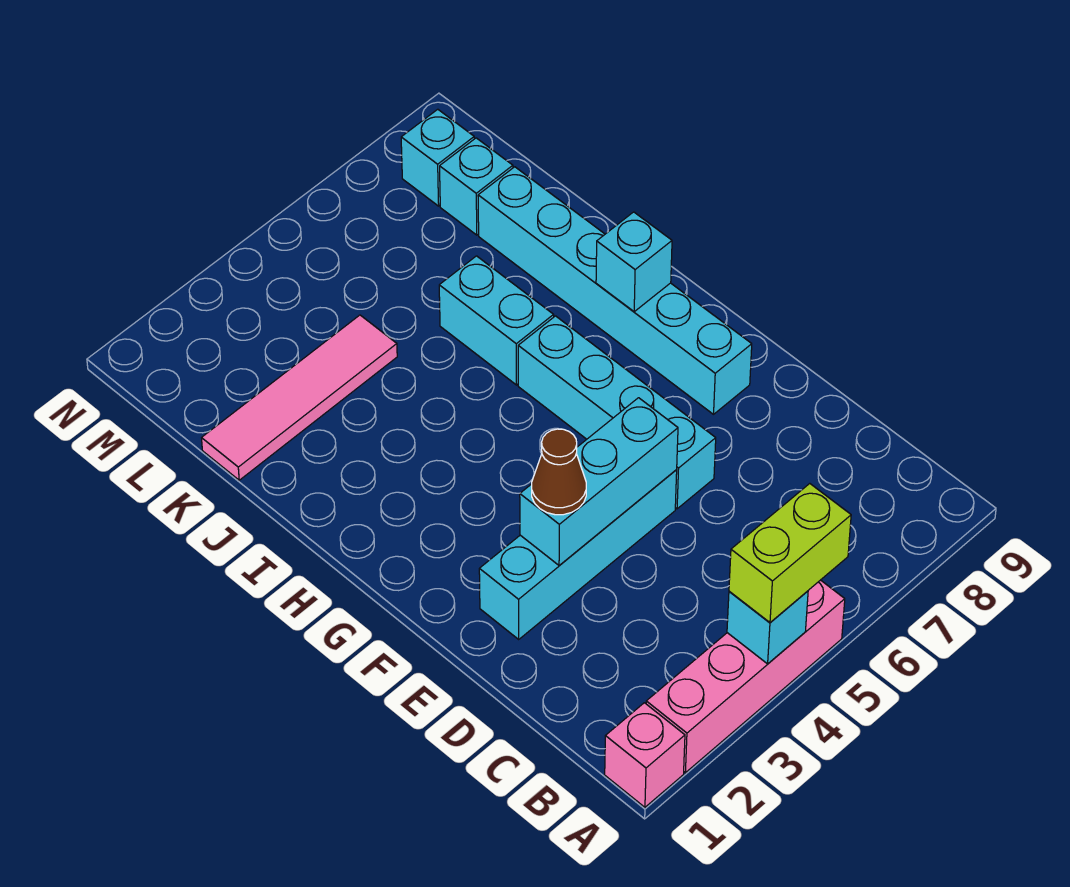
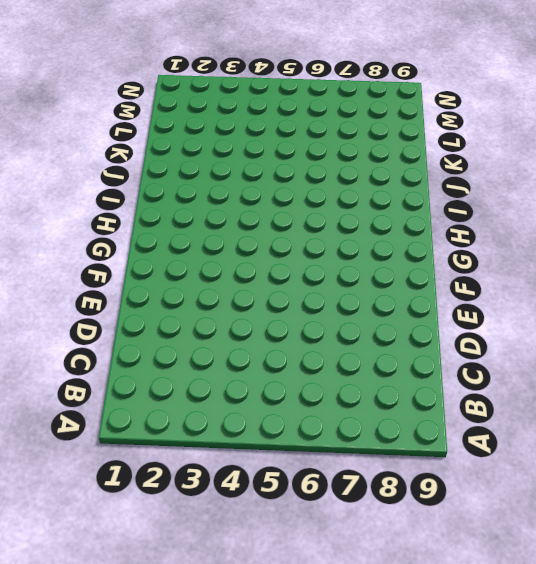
none -> pink brick A1 level 1
none -> pink brick A2:A5 level 1
none -> cyan brick E2:E5 level 1

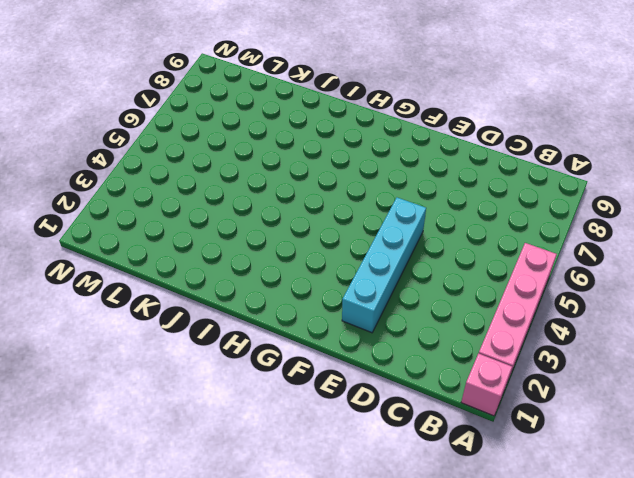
none -> cyan brick E6:H6 level 1
none -> cyan brick F8:K8 level 1
none -> cyan brick I6:J6 level 1

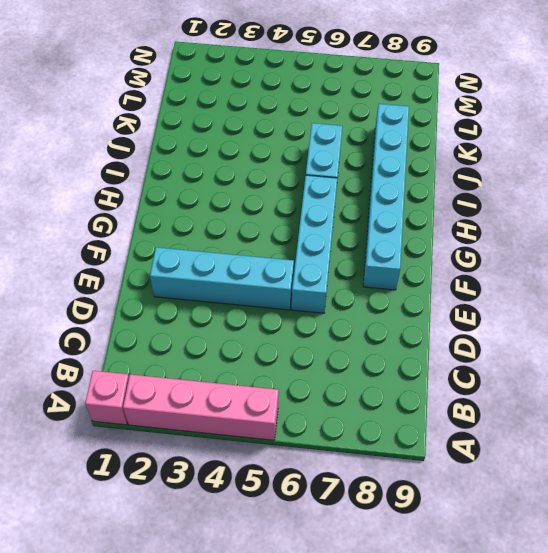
none -> pink tile K1:K4 level 1
none -> cyan brick L8 level 1
none -> cyan brick M8 level 1

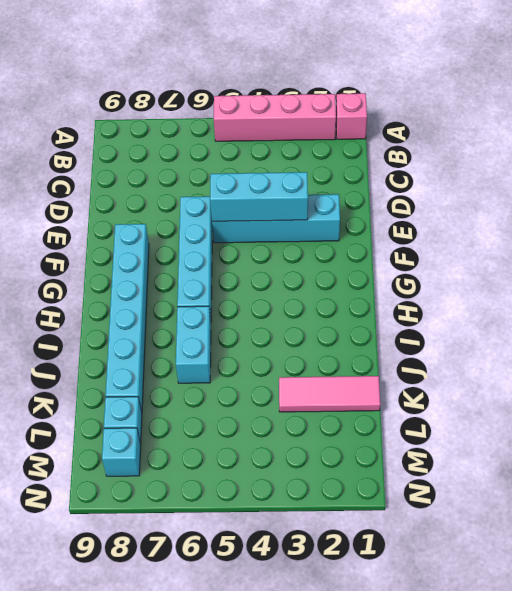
pink tile K1:K3 level 1 -> pink tile K1:K4 level 1
none -> cyan brick A4 level 2
none -> cyan brick H8 level 2
none -> lime brick A4:A5 level 3

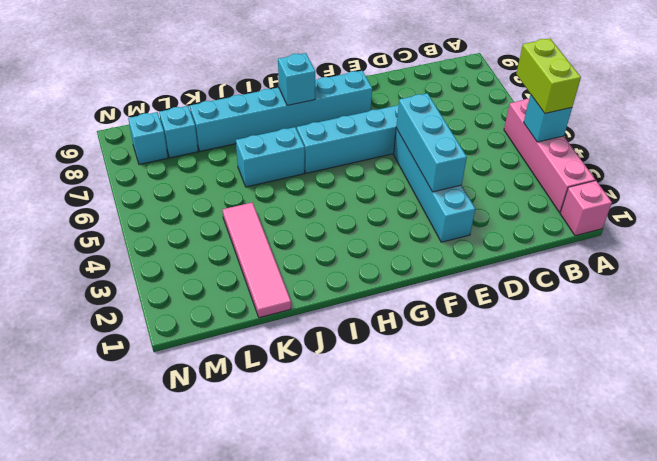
none -> brown cone E3 level 3

